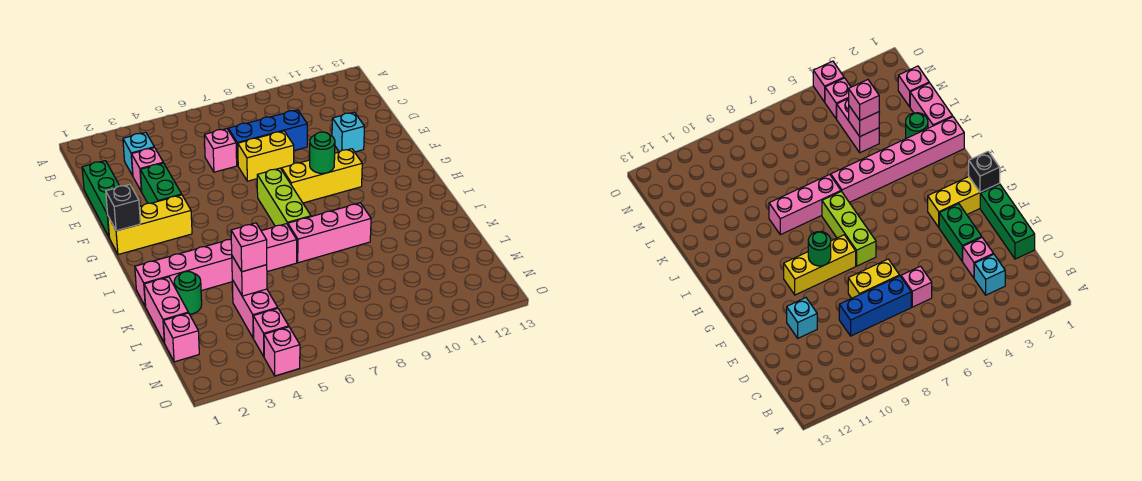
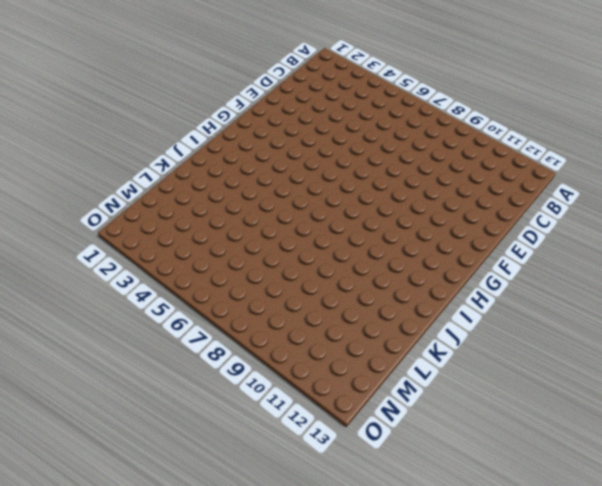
none -> cyan brick C3 level 1
none -> green brick D1:F1 level 1
none -> pink brick D3 level 1

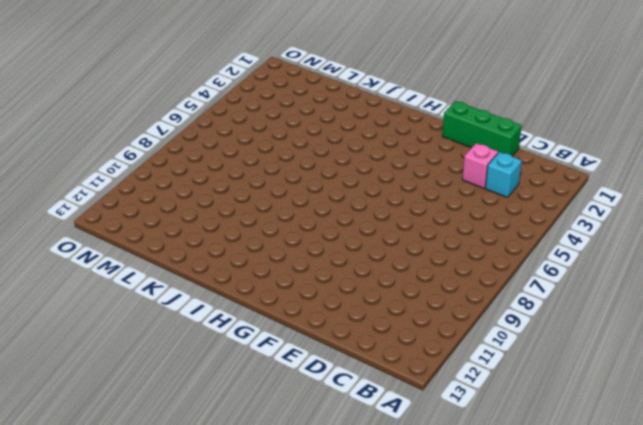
none -> pink brick D6 level 1
none -> blue brick D7:D9 level 1
none -> green brick E3:F3 level 1

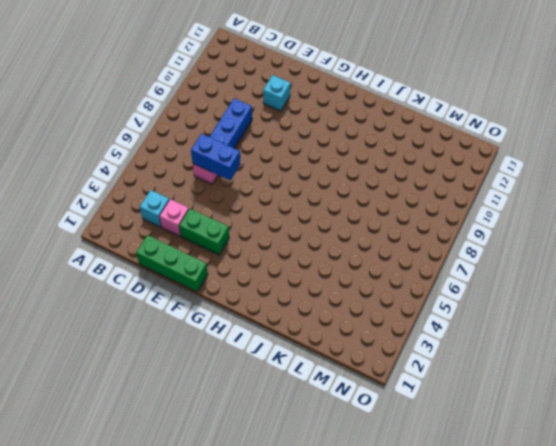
blue brick D6:E6 level 2 -> none
none -> yellow brick E7:E8 level 1
none -> yellow brick G1:G3 level 1
none -> lime brick G7:I7 level 1

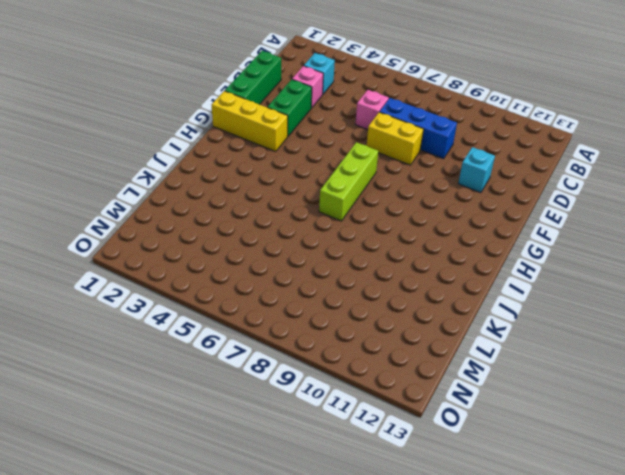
none -> yellow brick G8:G10 level 1
none -> pink brick J1:J6 level 1
none -> pink brick J7:J9 level 1

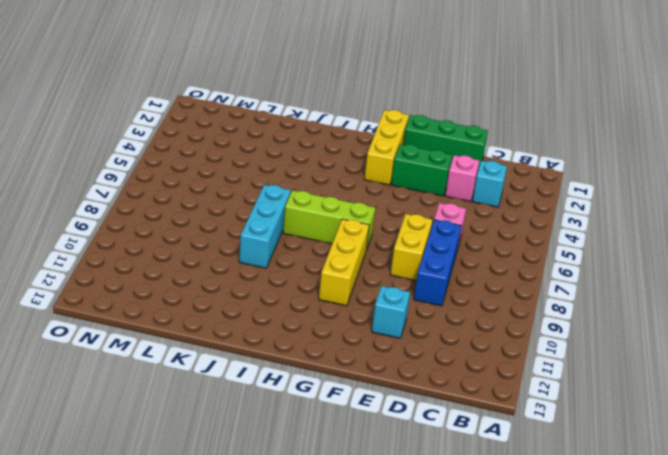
cyan brick J7:J9 level 1 -> pink brick J7:J9 level 1
none -> pink brick J1:J6 level 1
none -> pink brick K1:L1 level 1
none -> green round brick K2 level 1

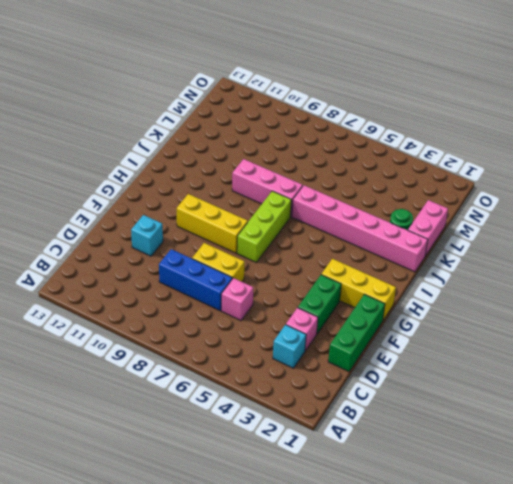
none -> pink brick L4:M4 level 1
none -> pink brick M1 level 1
none -> pink brick N4 level 1

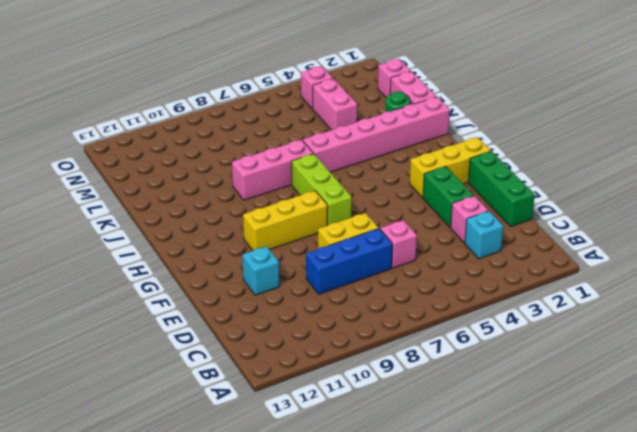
none -> pink brick O4 level 1
none -> black brick G1 level 2
none -> green round brick G9 level 2

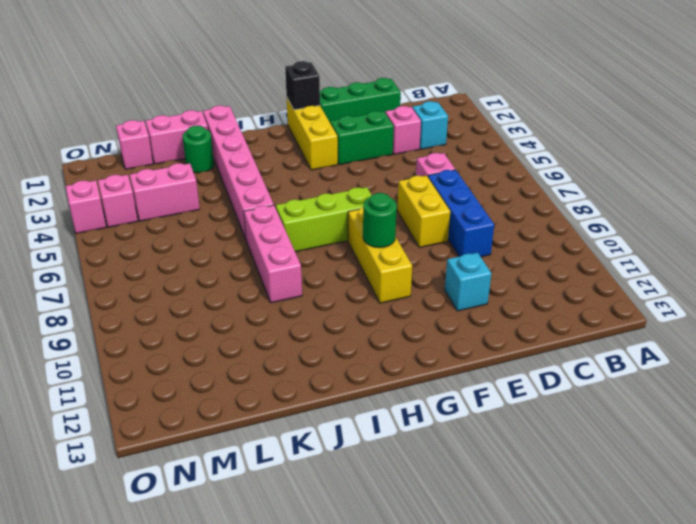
none -> pink brick L4 level 2
none -> pink brick L4 level 3

